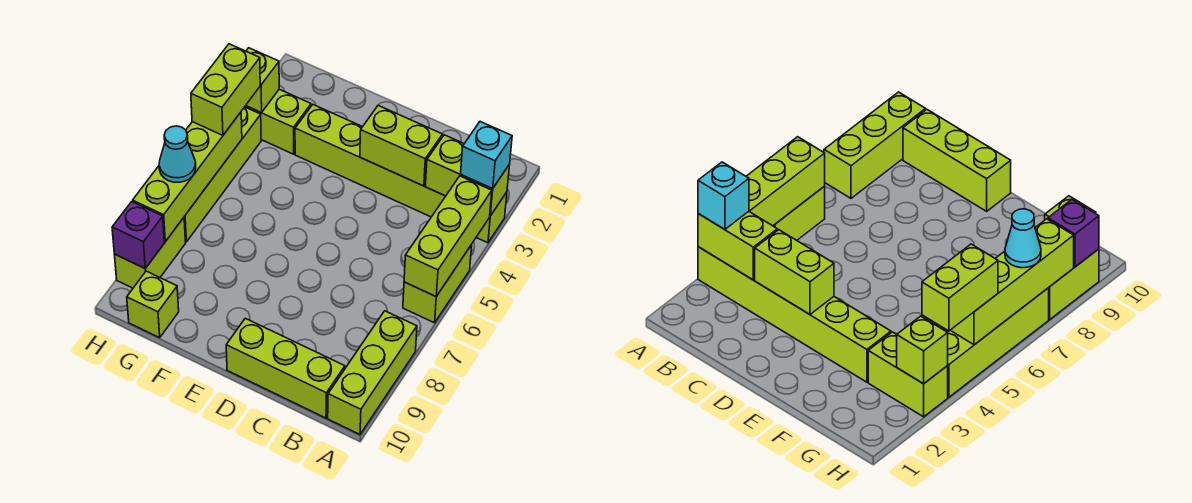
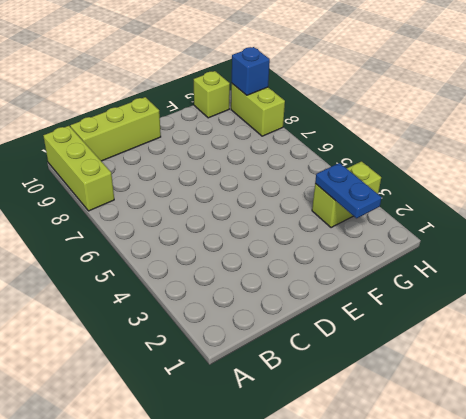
blue plate G2:G3 level 2 -> none
blue brick H9 level 2 -> purple brick H9 level 2
none -> lime brick A3:F3 level 1
none -> lime brick A5:A6 level 1
none -> lime brick H4:H7 level 1

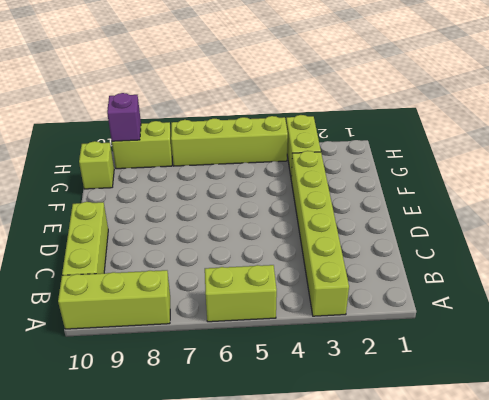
none -> lime brick A3:B3 level 2
none -> lime brick A4:A6 level 2
none -> lime brick C3:D3 level 2

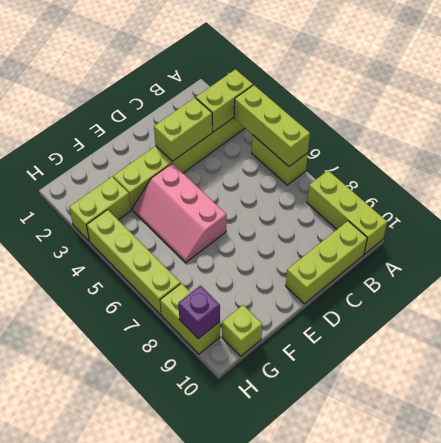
pink slope E4:F6 level 1 top E -> none
none -> lime brick H3 level 2
none -> lime brick H5:H8 level 2
none -> cyan brick A3 level 3

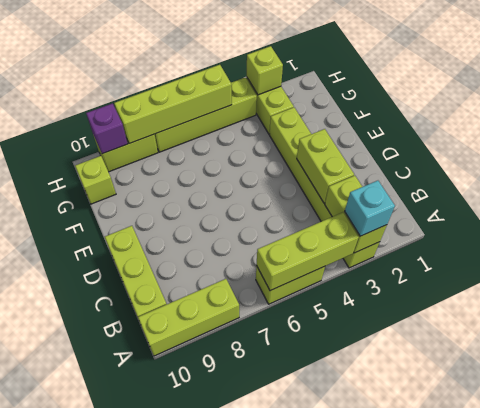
none -> lime brick H4:H5 level 3
none -> cyan cone H7 level 3

